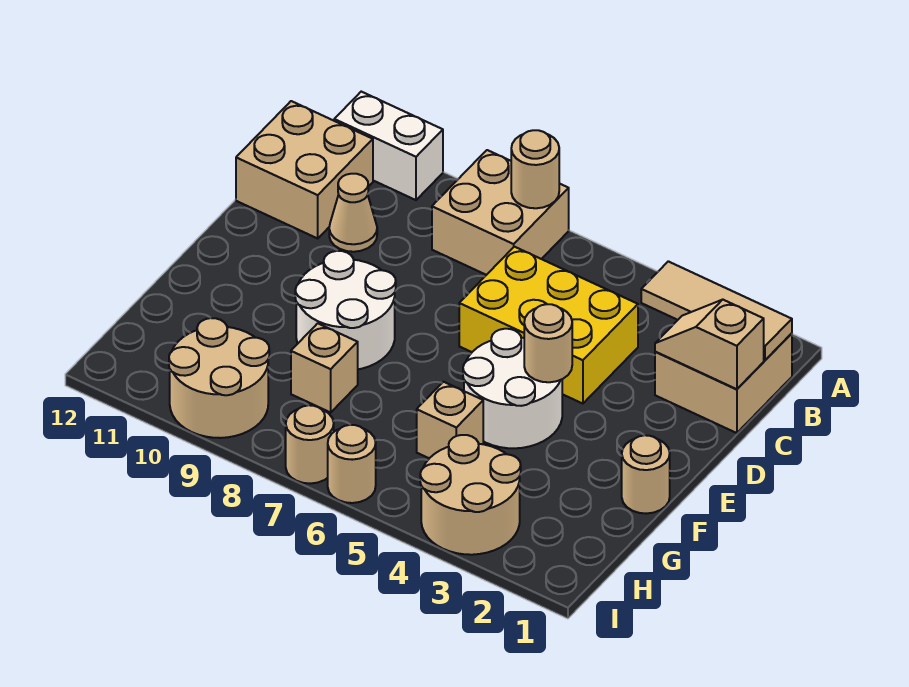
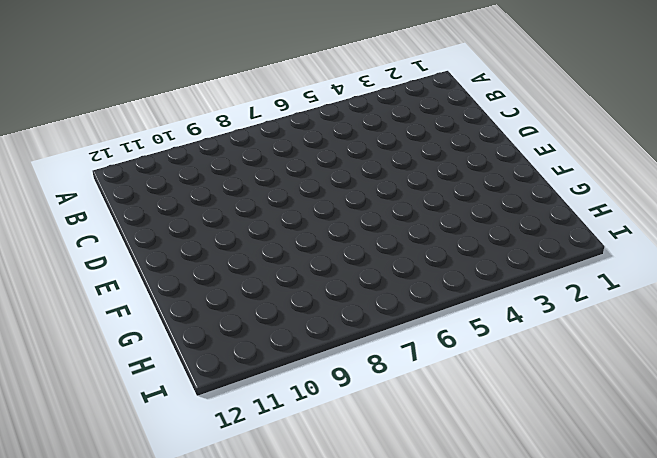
none -> tan brick A7:B8 level 1
none -> white brick A10:A11 level 1
none -> tan brick B1:C2 level 1

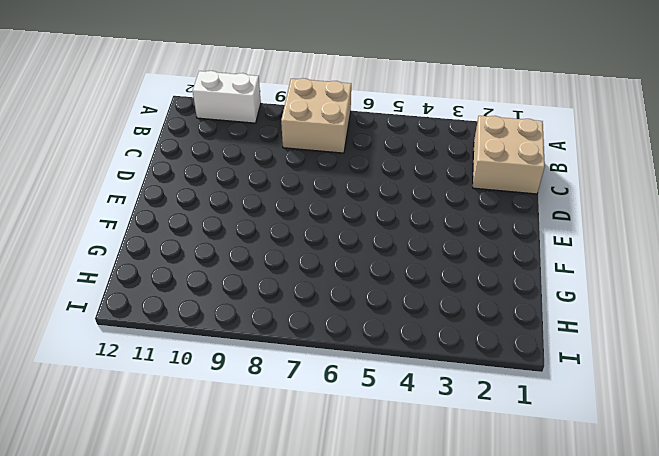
none -> tan brick B11:C12 level 1
none -> yellow brick C4:D6 level 1
none -> tan cone C10 level 1

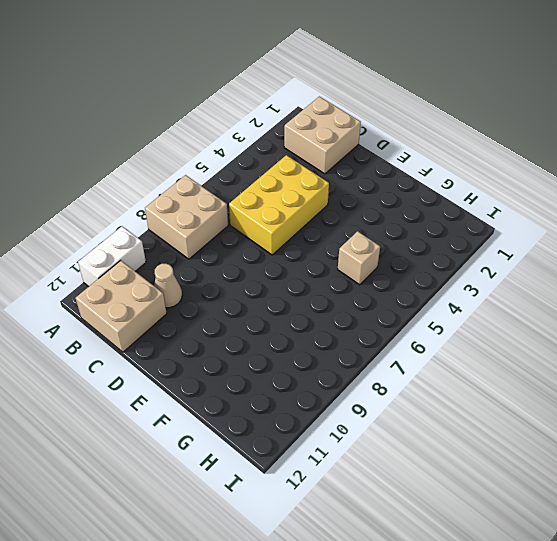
none -> white round brick E4:F5 level 1
none -> white round brick E8:F9 level 1
none -> tan round brick F1 level 1

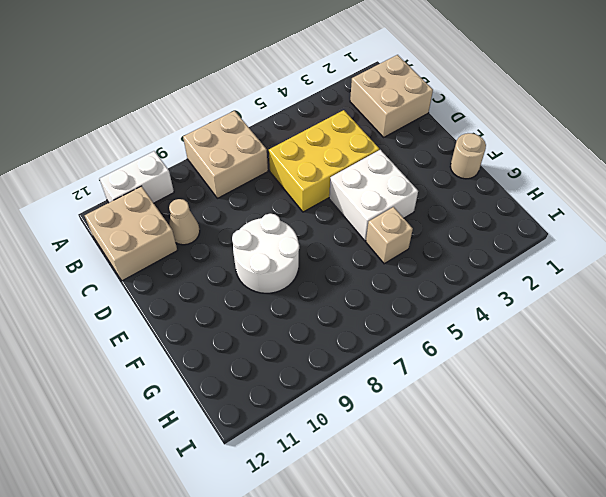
white brick E4:F5 level 1 -> white round brick E4:F5 level 1
none -> tan brick G8 level 1
none -> tan round brick H3:I4 level 1
none -> tan round brick H9:I10 level 1

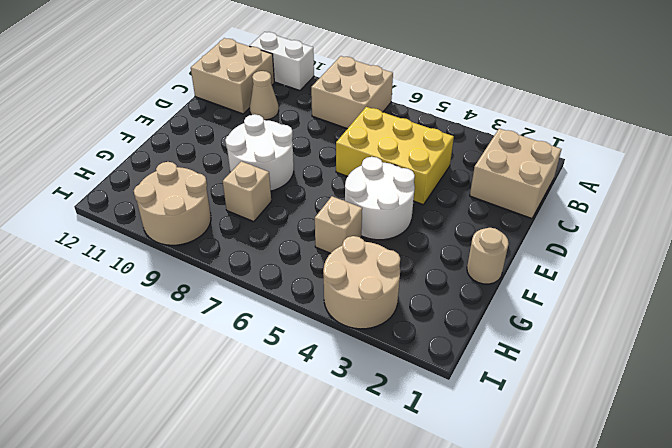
none -> tan round brick I6 level 1
none -> tan round brick I7 level 1
none -> tan round brick A7 level 2

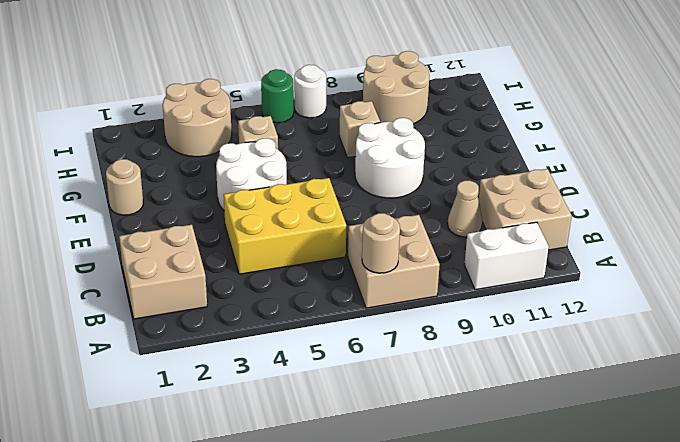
green round brick I6 level 1 -> tan round brick I6 level 1
white round brick I7 level 1 -> tan round brick I7 level 1
none -> tan tile B1:B3 level 2
none -> tan slope C1:C2 level 2 top 1
none -> tan round brick E4 level 2

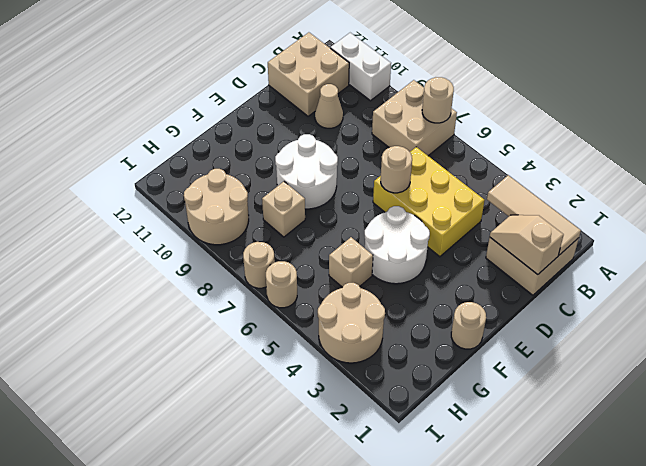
tan round brick D6 level 2 -> tan round brick E4 level 2

